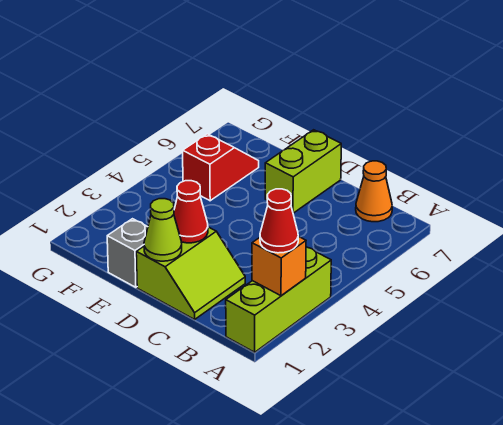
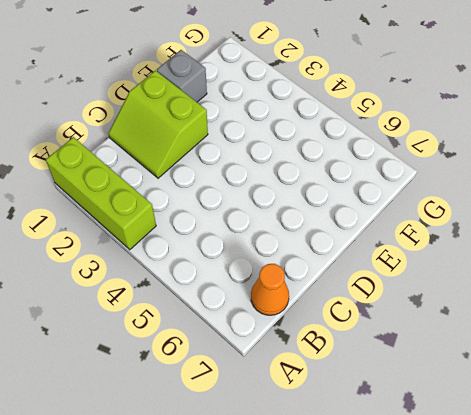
none -> lime brick D6:D7 level 1
none -> red slope F5:F6 level 1 top 5

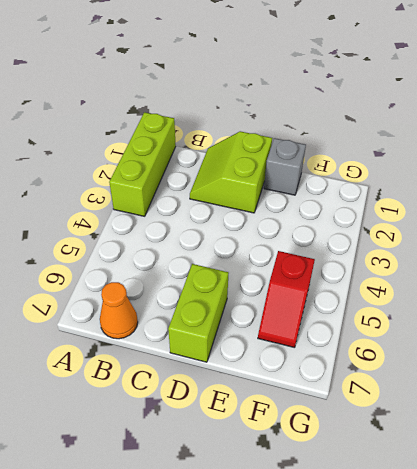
none -> orange brick A2 level 2
none -> lime cone D1 level 2

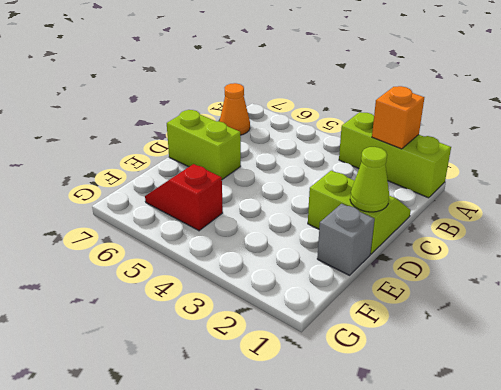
none -> red cone D2 level 2
none -> red cone A2 level 3

